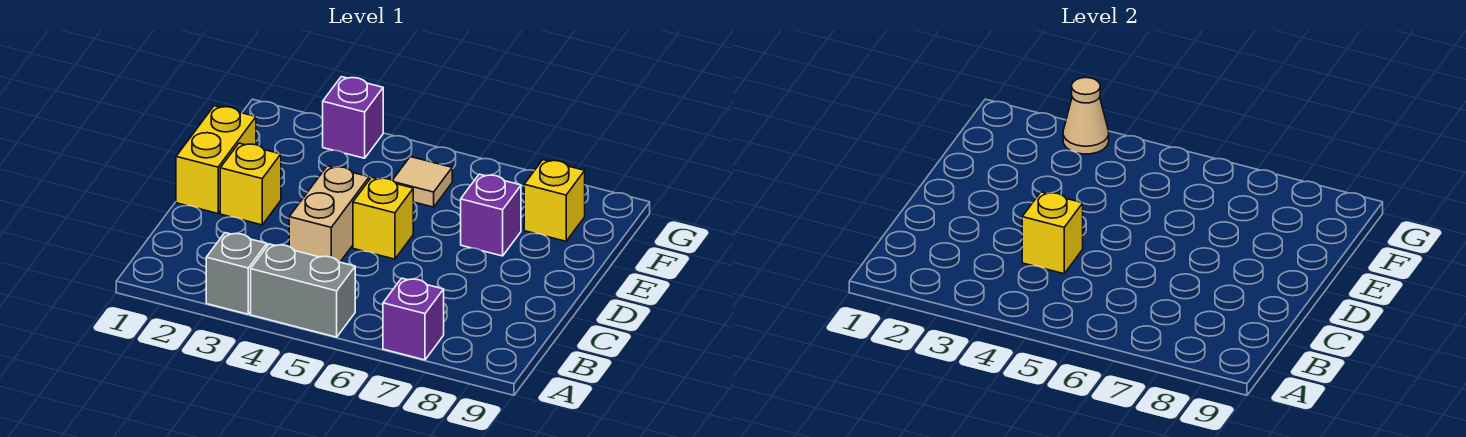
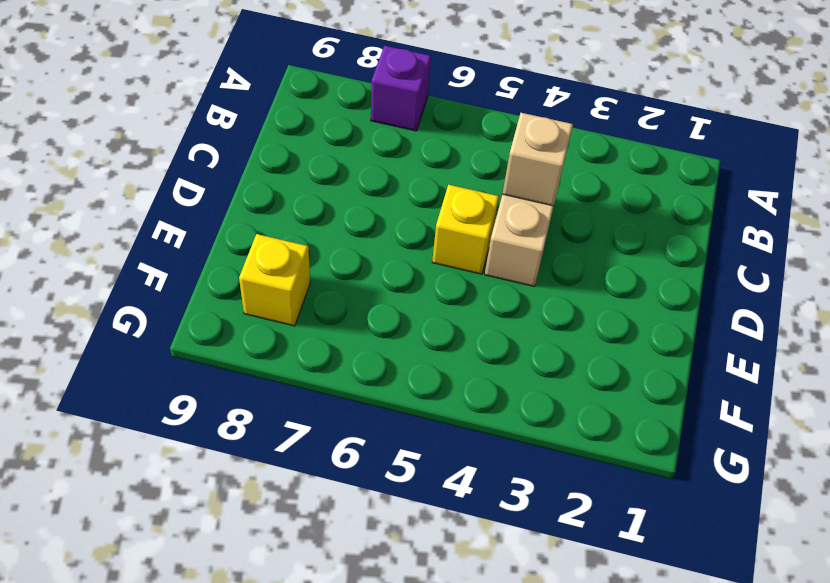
tan brick C4 level 2 -> yellow brick C4 level 2
none -> grey brick A3 level 1
none -> grey brick A4:A5 level 1
none -> yellow brick D1:E1 level 1

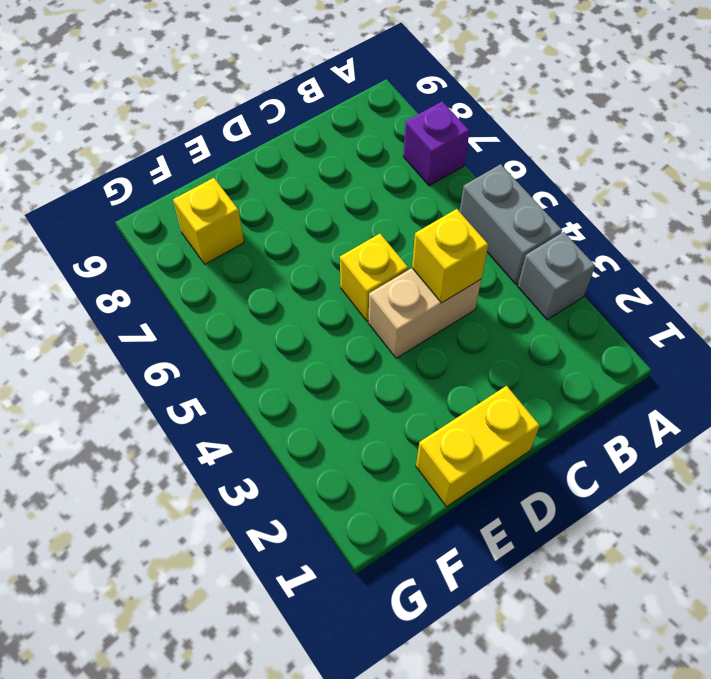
none -> yellow brick D2 level 1
none -> purple brick E7 level 1
none -> tan tile F5 level 1

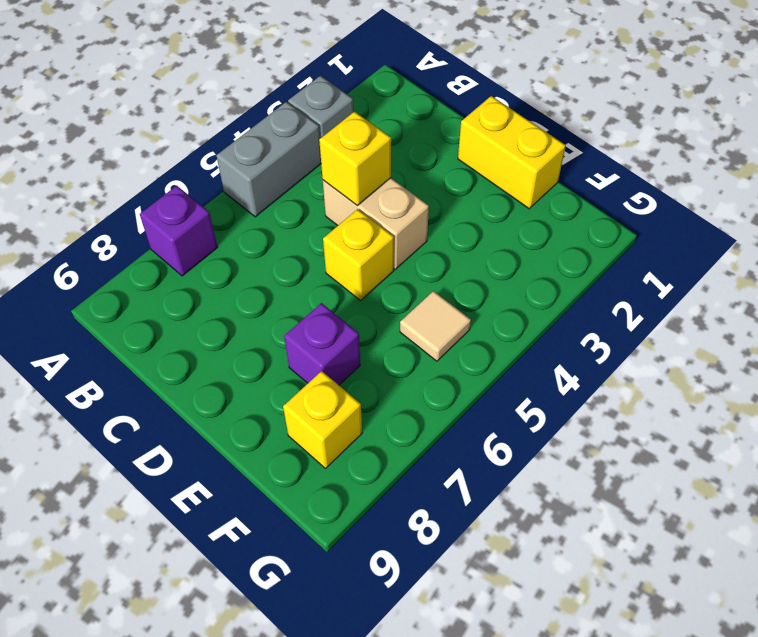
none -> yellow brick D2 level 1
none -> purple brick G3 level 1
none -> tan cone G3 level 2

